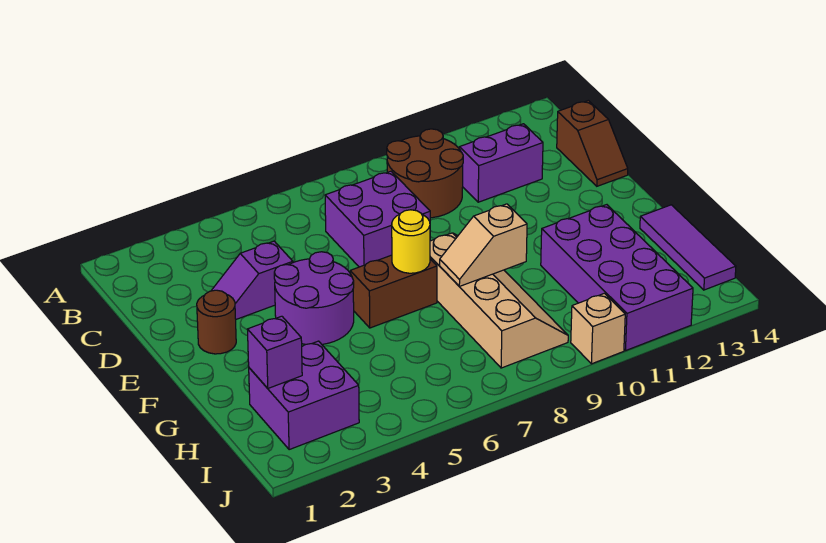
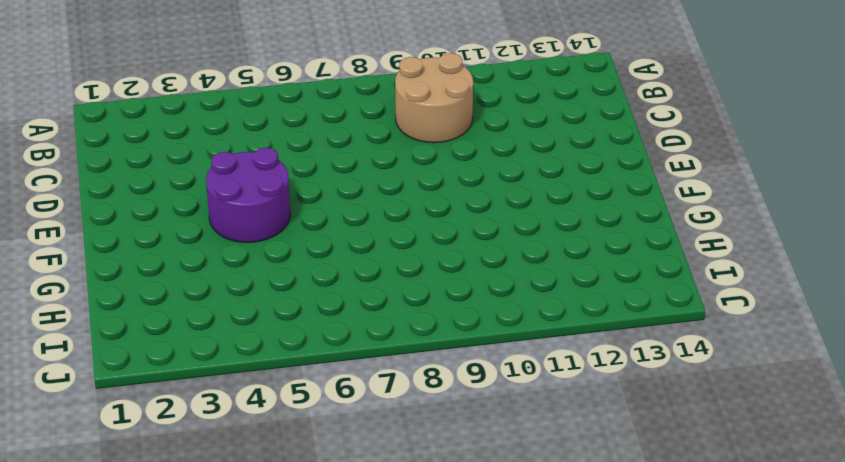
tan round brick B9:C10 level 1 -> brown round brick B9:C10 level 1
none -> purple brick C7:D8 level 1
none -> purple brick C11:C12 level 1
none -> brown slope C14:D14 level 1 top C

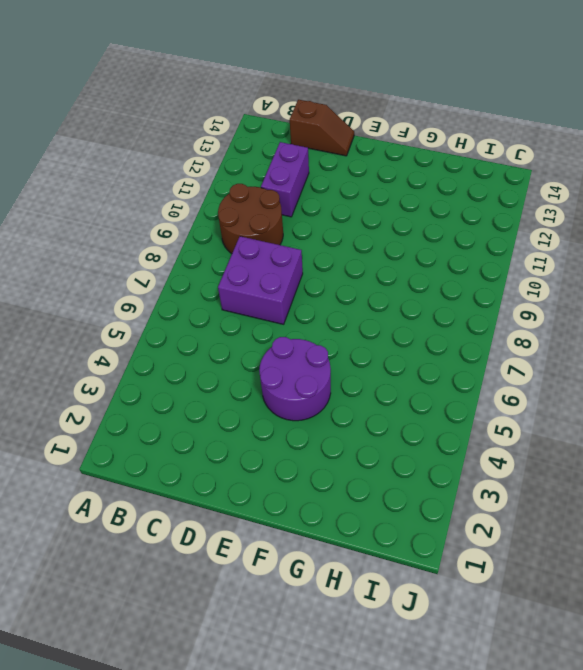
none -> purple slope D3:D4 level 1 top 4
none -> brown round brick E2 level 1
none -> brown brick F6:F7 level 1

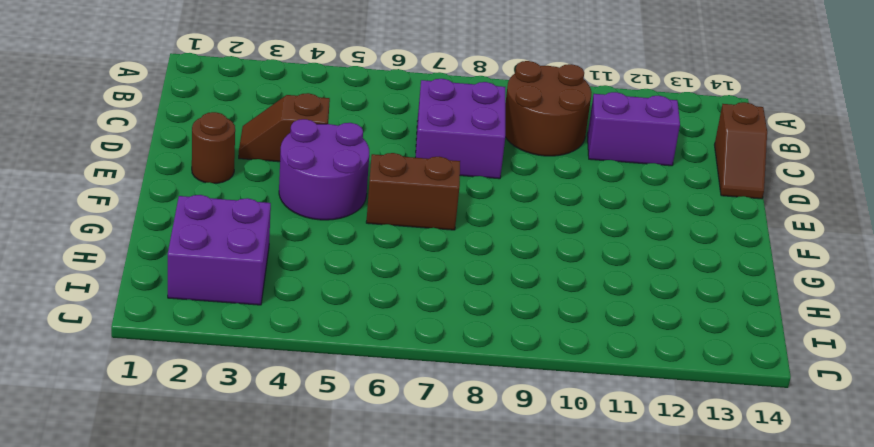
brown slope D3:D4 level 1 top 4 -> purple slope D3:D4 level 1 top 4
none -> tan slope F8:I9 level 1 top 8
none -> purple brick G11:J12 level 1
none -> purple tile G14:I14 level 1

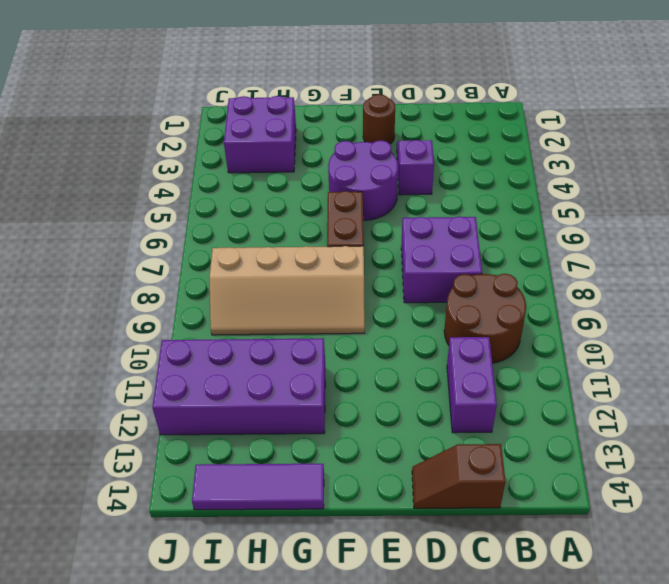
none -> tan brick J10 level 1
none -> yellow round brick F7 level 2
none -> tan slope G8:G9 level 2 top 9

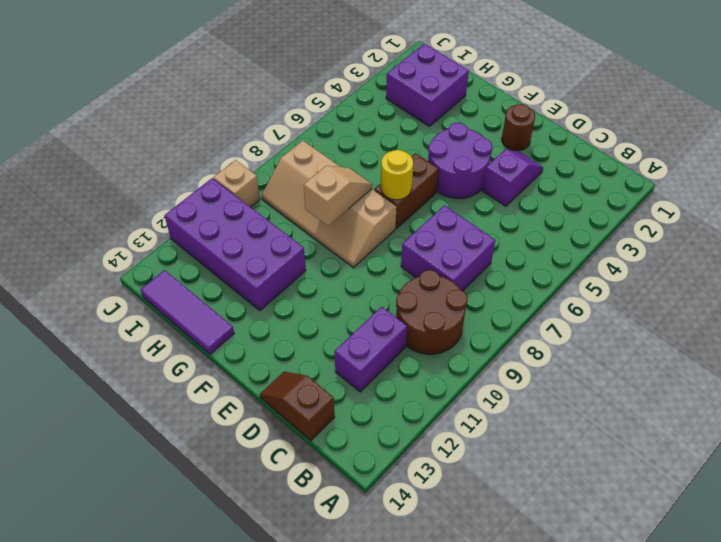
none -> purple brick H2 level 2

